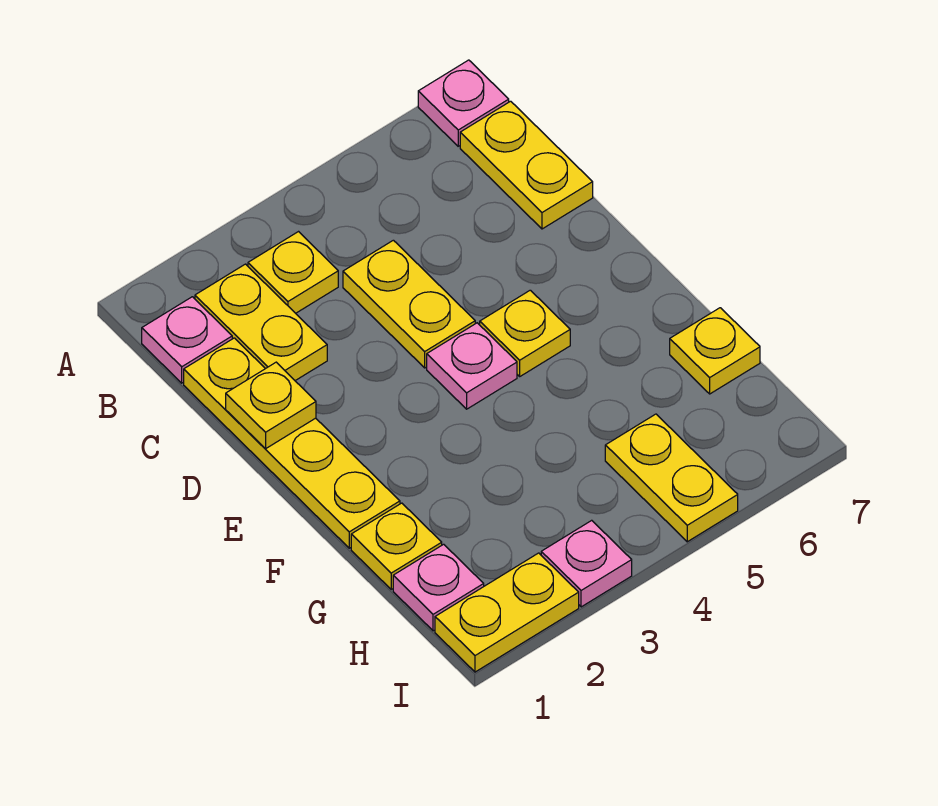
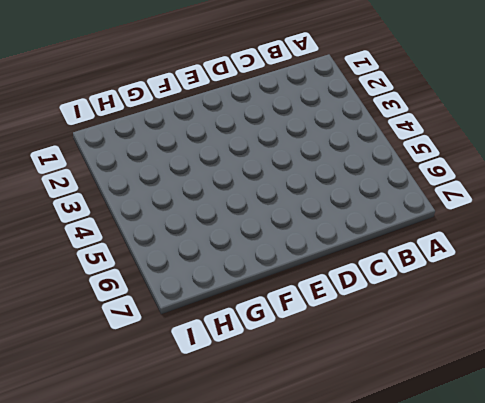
none -> pink plate A7 level 1
none -> pink plate B1 level 1
none -> yellow plate B2:C2 level 1

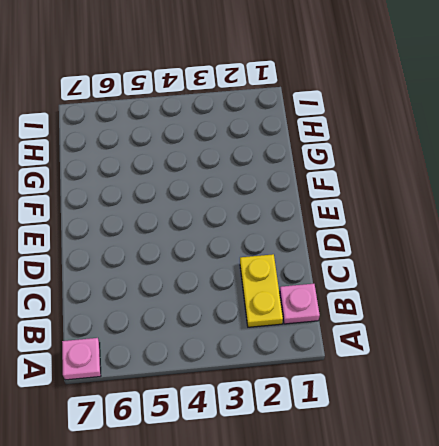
none -> yellow plate B3 level 1
none -> yellow plate B7:C7 level 1
none -> yellow plate C1:F1 level 1

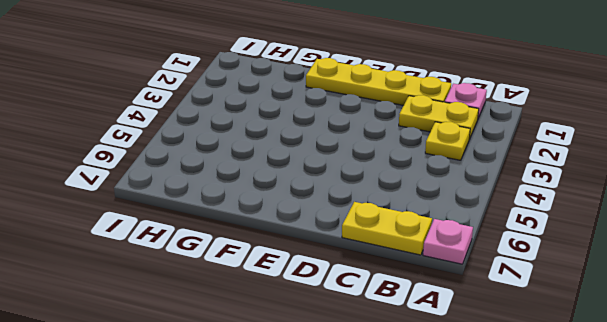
none -> yellow plate C4:D4 level 1
none -> pink plate E4 level 1
none -> yellow plate E5 level 1

